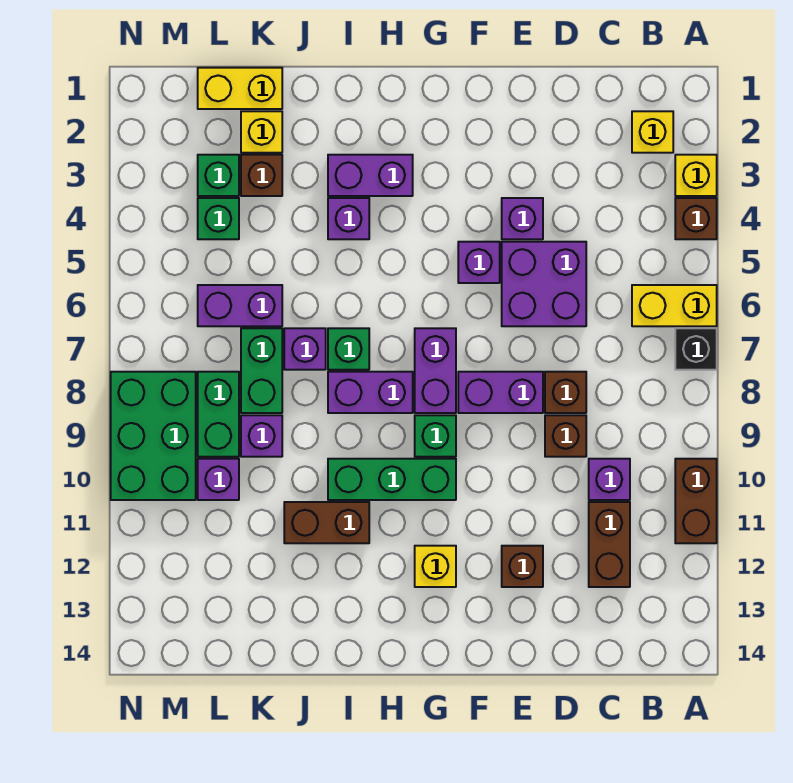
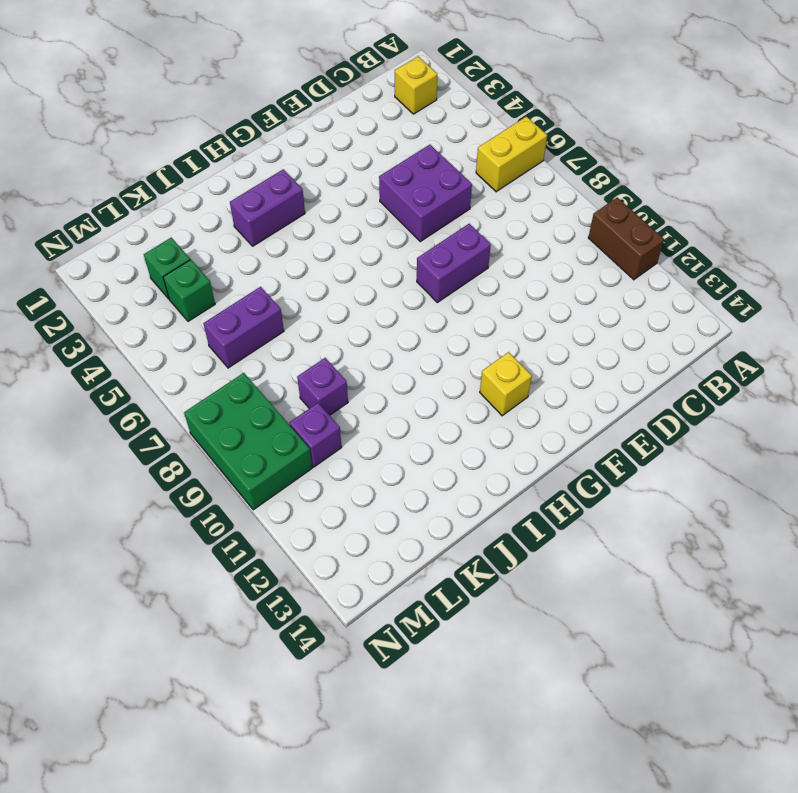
none -> yellow brick A3 level 1
none -> brown brick A4 level 1
none -> black brick A7 level 1
none -> purple brick C10 level 1

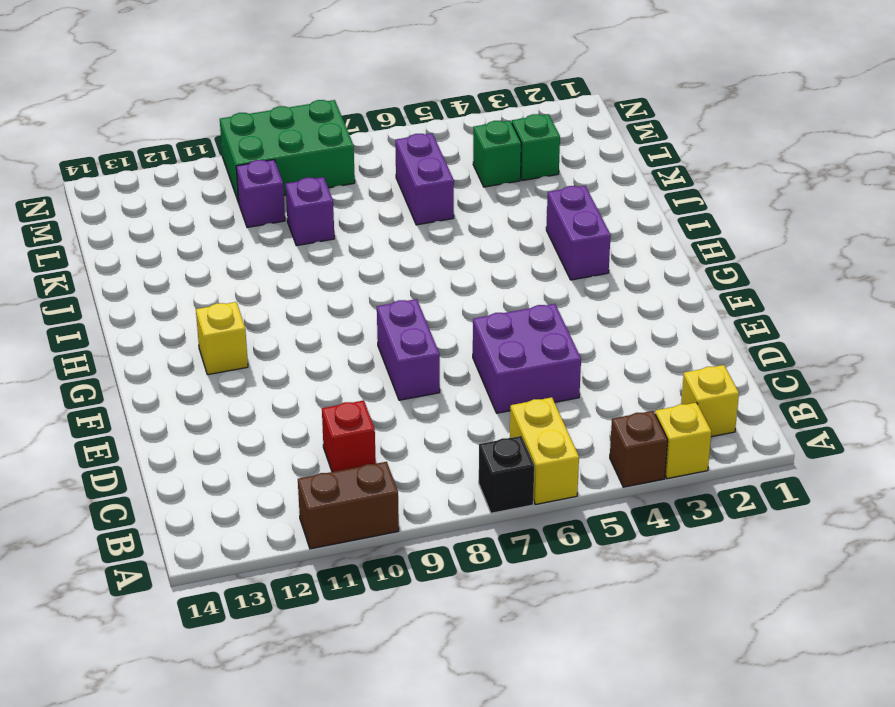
red brick C10 level 1 -> purple brick C10 level 1
none -> brown brick C11:C12 level 1
none -> brown brick D8 level 1
none -> brown brick D9 level 1
none -> purple brick E4 level 1

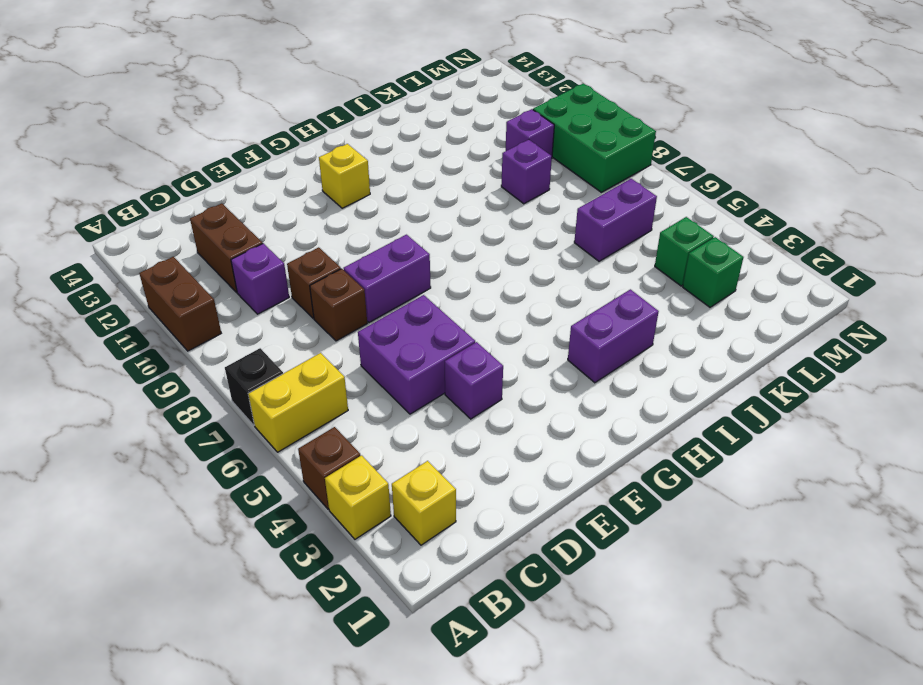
none -> brown brick E12 level 1
none -> purple brick F5 level 1
none -> purple brick G7:G8 level 1
none -> green brick G9 level 1

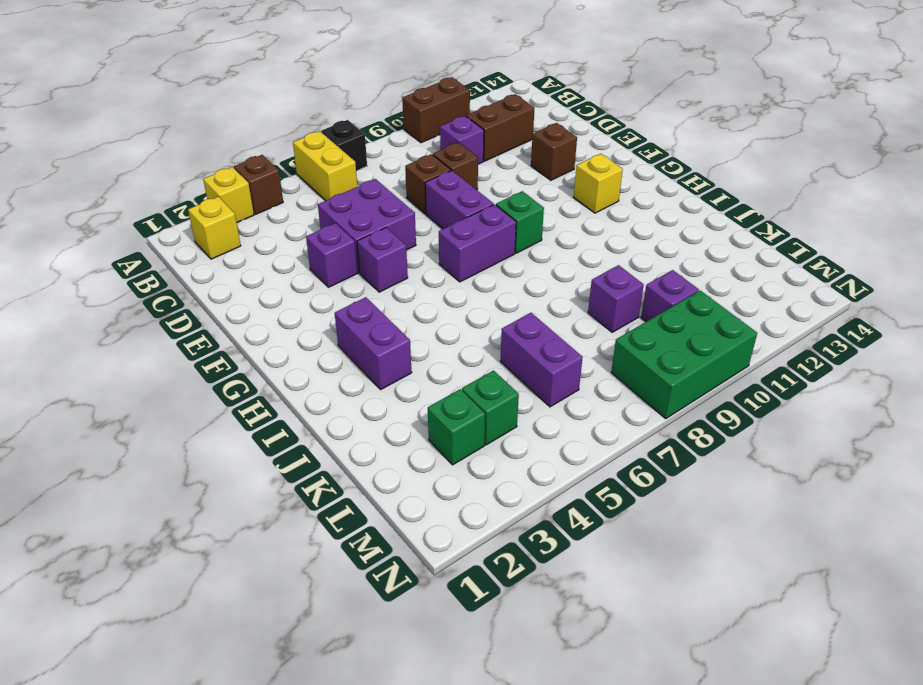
none -> green brick G10:I10 level 1
none -> purple brick H8:I8 level 1
none -> purple brick I4 level 1
none -> green brick I7 level 1

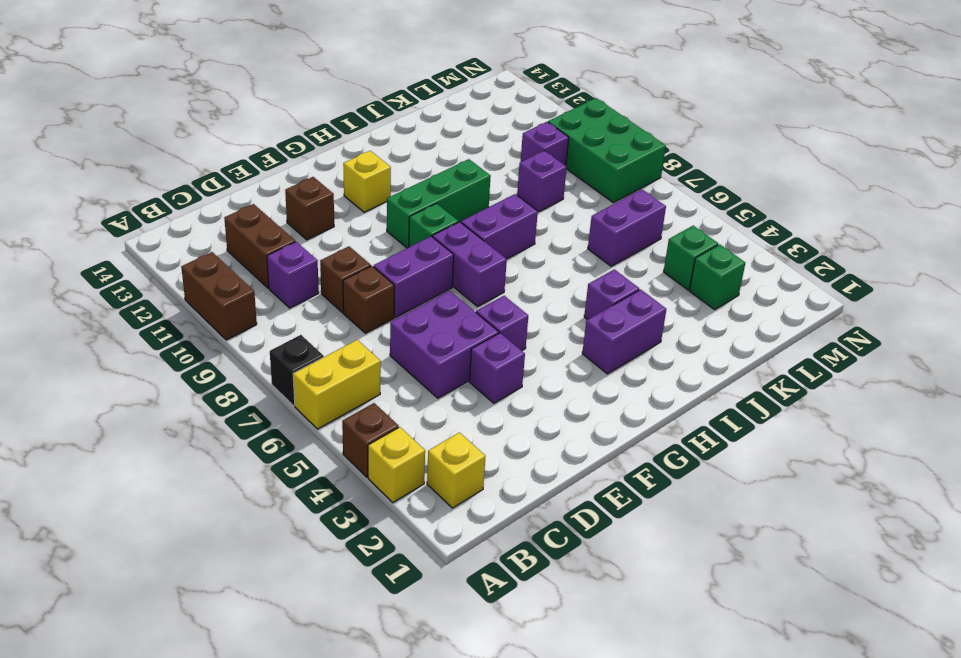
none -> green brick I7 level 1
none -> brown brick I11:J11 level 1
none -> purple brick J7 level 1
none -> yellow brick K1:L1 level 1

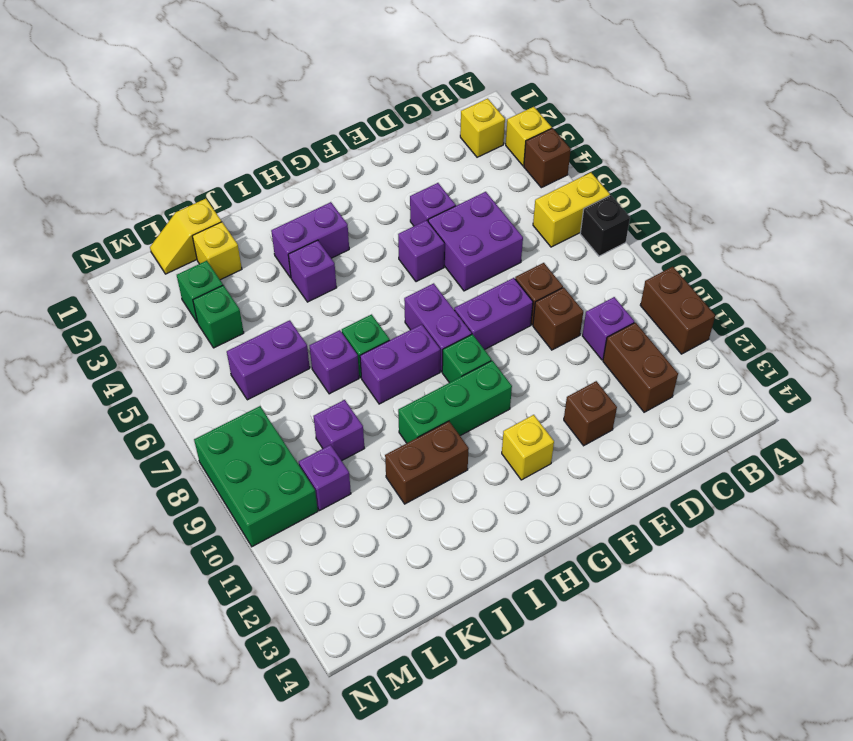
yellow slope K1:L1 level 1 top K -> yellow brick K1:L1 level 1
none -> brown brick K3 level 1
none -> green brick K7:K8 level 1
none -> green brick L8:L9 level 1

